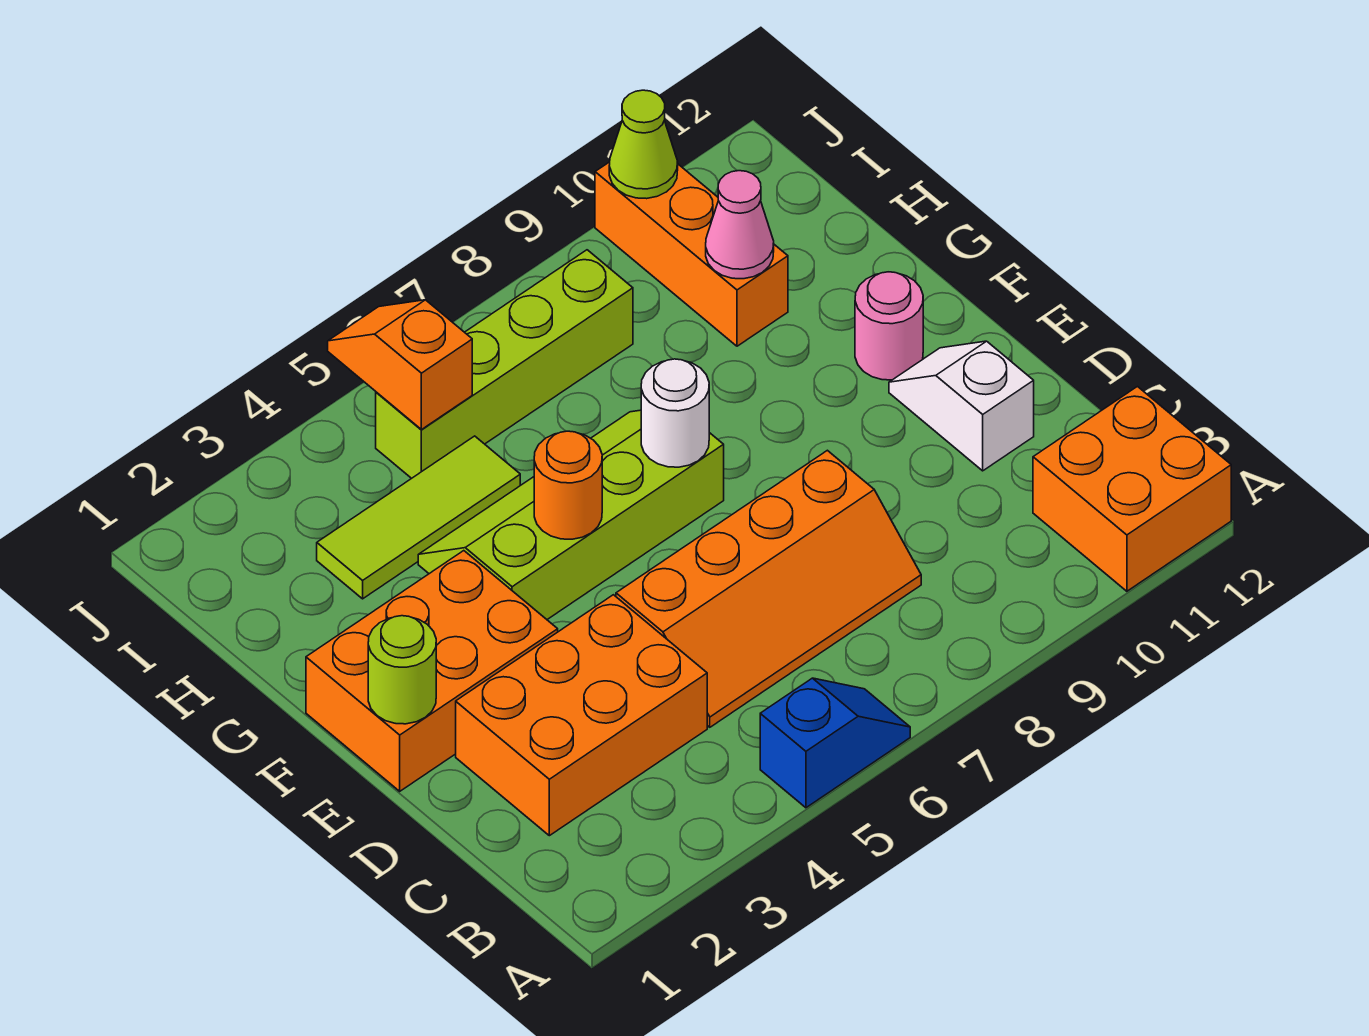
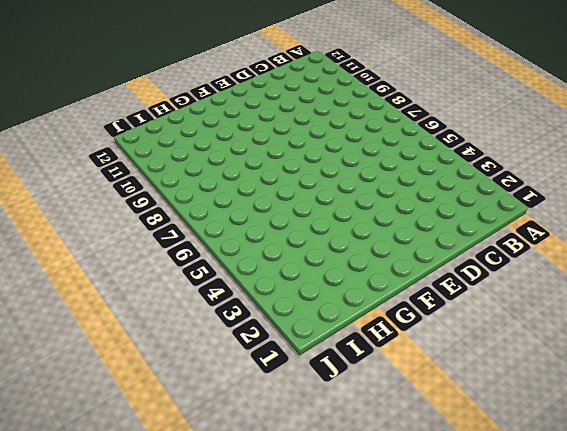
none -> blue slope A5:A6 level 1 top 5
none -> orange brick A11:B12 level 1
none -> orange brick C2:D4 level 1

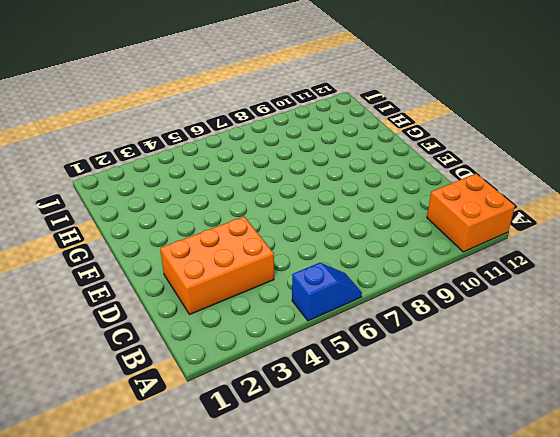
none -> orange slope C5:D8 level 1 top D
none -> white slope D11:E11 level 1 top D
none -> orange brick E1:F3 level 1

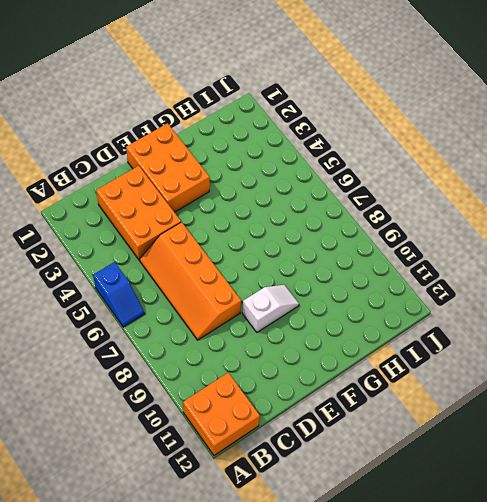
white slope E9:F9 level 1 top E -> white slope D11:E11 level 1 top D
none -> lime slope F4:G7 level 1 top F
none -> pink round brick F11 level 1
none -> lime tile H3:H5 level 1

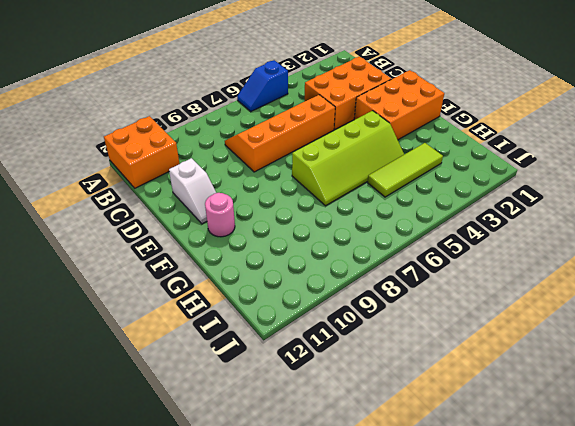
none -> orange brick H10:J10 level 1
none -> lime brick I5:I8 level 1
none -> lime round brick E1 level 2

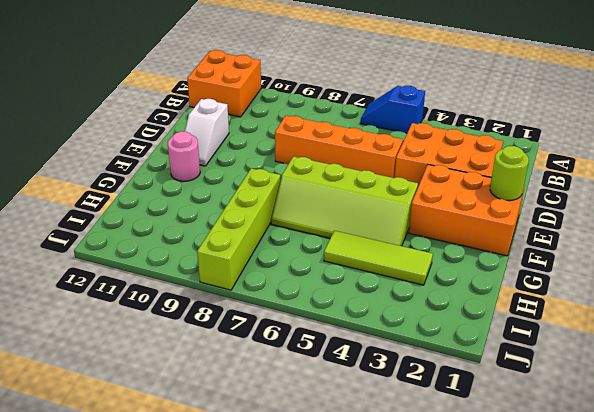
lime brick G8:J8 level 1 -> lime brick I5:I8 level 1
none -> orange brick H10:J10 level 1
none -> orange round brick F5 level 2
none -> white round brick F7 level 2

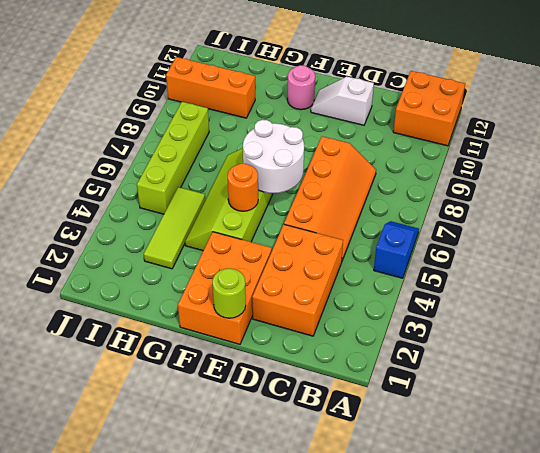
white round brick E6:F7 level 2 -> white round brick F7 level 2
none -> pink cone H10 level 2
none -> orange slope I5:J5 level 2 top I
none -> lime cone J10 level 2

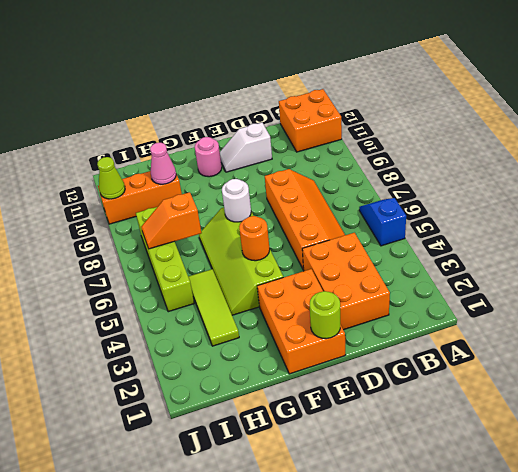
orange slope H7:I7 level 2 top H -> orange slope I5:J5 level 2 top I

